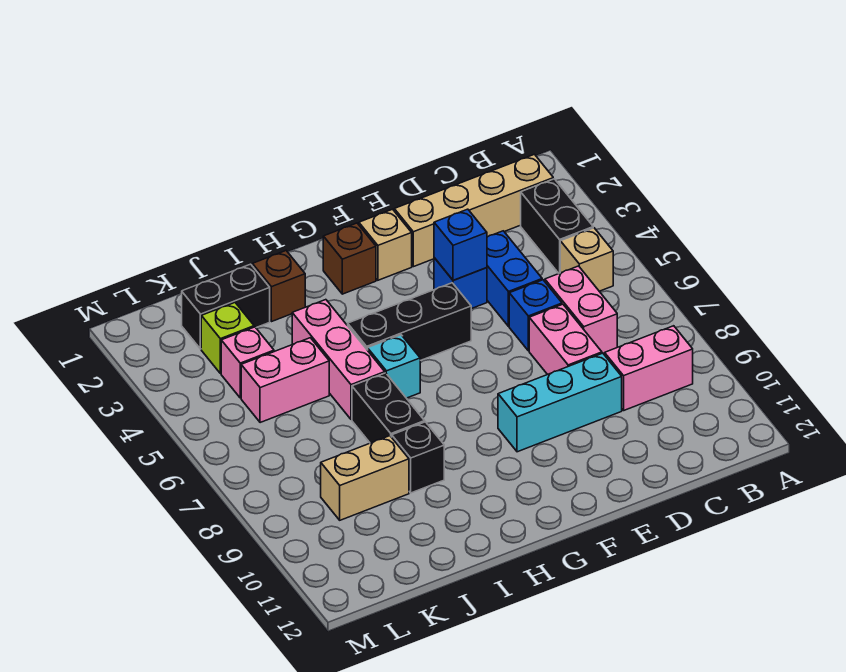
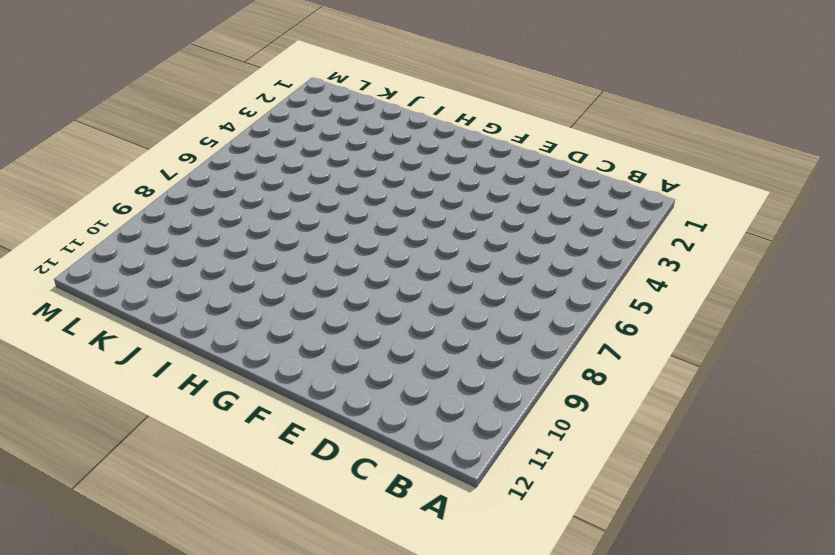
none -> tan brick B2:E2 level 1
none -> black brick B3:B4 level 1
none -> tan brick B5 level 1

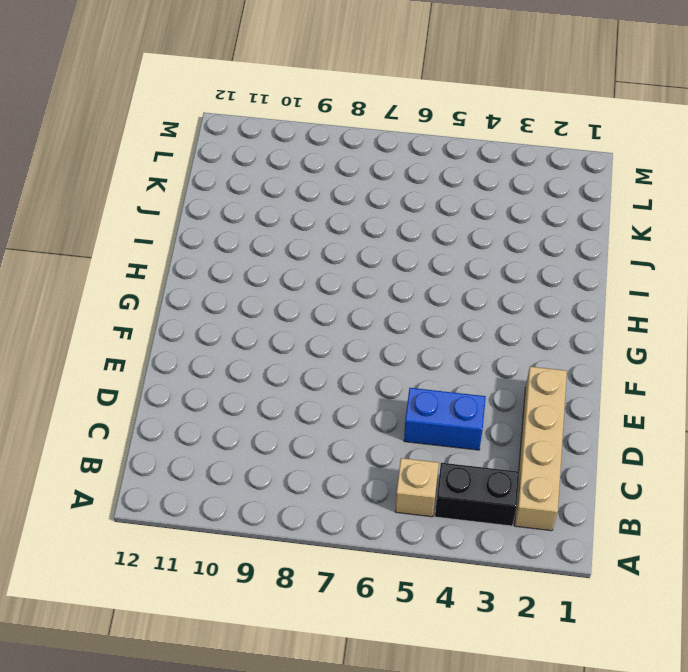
none -> pink brick B9:C9 level 1
none -> pink brick C6:C7 level 1
none -> blue brick D6 level 1

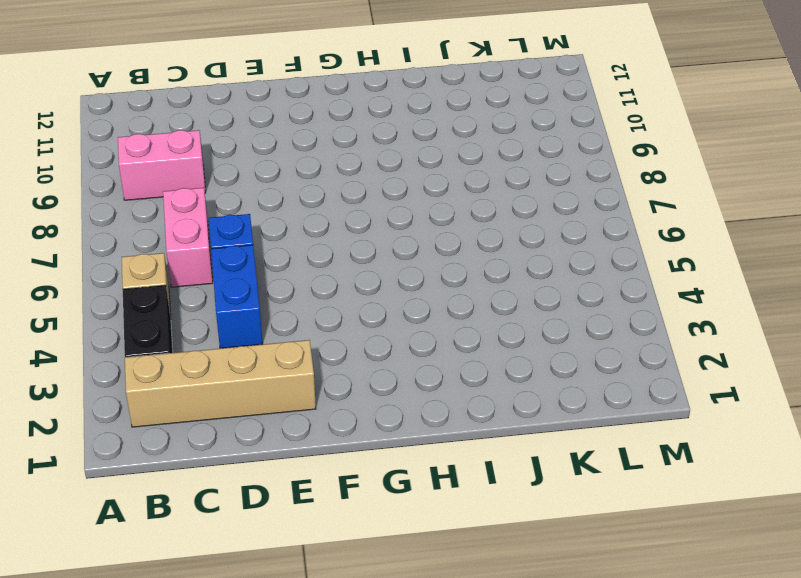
none -> pink brick D7:D8 level 1
none -> cyan brick D9:F9 level 1
none -> blue brick E4 level 1

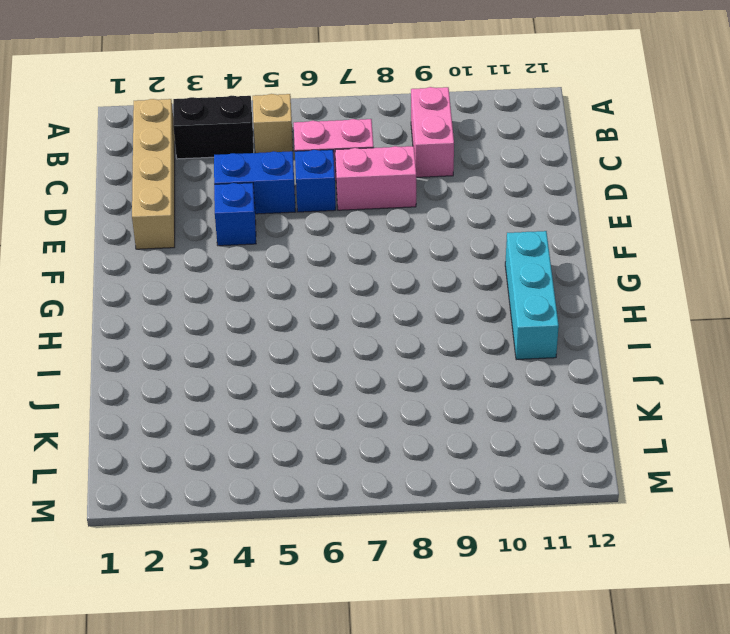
cyan brick G11:I11 level 1 -> cyan brick D9:F9 level 1
none -> tan brick F2 level 1
none -> black brick F5:H5 level 1
none -> brown brick G2 level 1

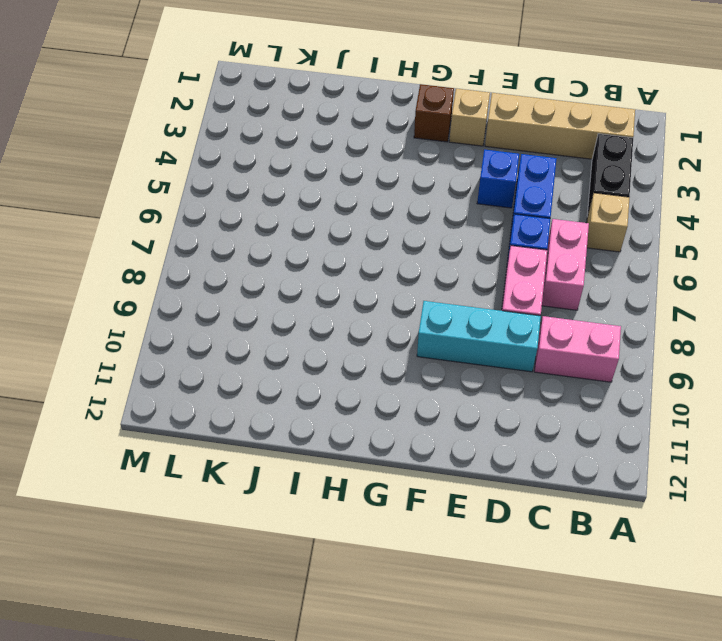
none -> black brick F5:H5 level 1
none -> cyan brick H6 level 1
none -> brown brick I2 level 1

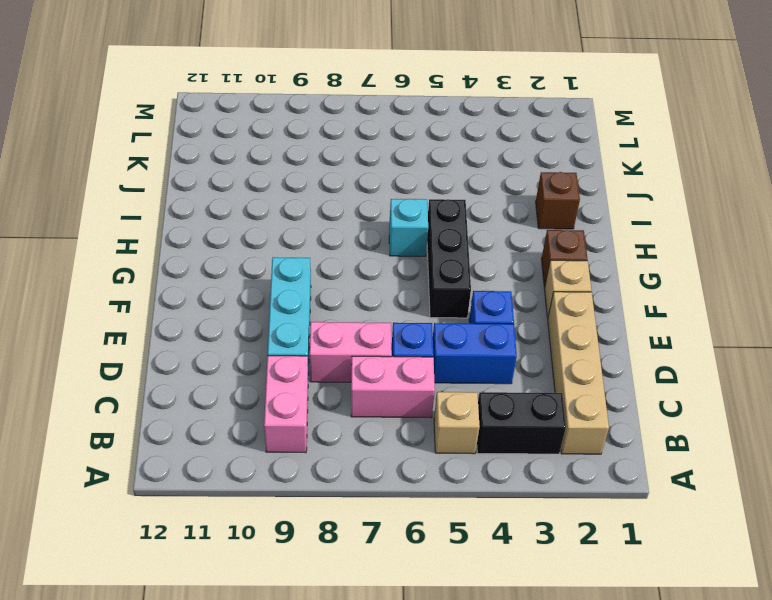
none -> pink brick I4:I6 level 1
none -> black brick I7:I8 level 1
none -> black brick I9 level 1

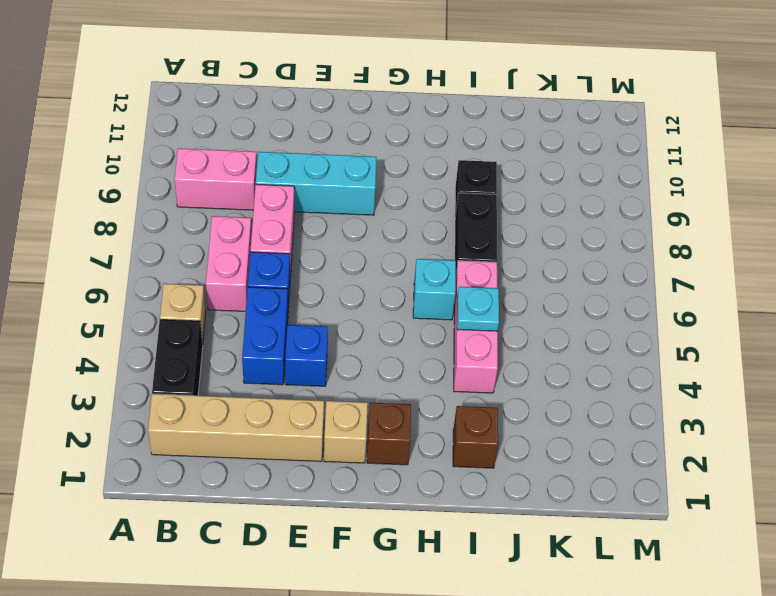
cyan plate I5 level 2 -> none
none -> black brick F5:H5 level 1
none -> black brick J2:K2 level 1
none -> pink brick J5:K5 level 1

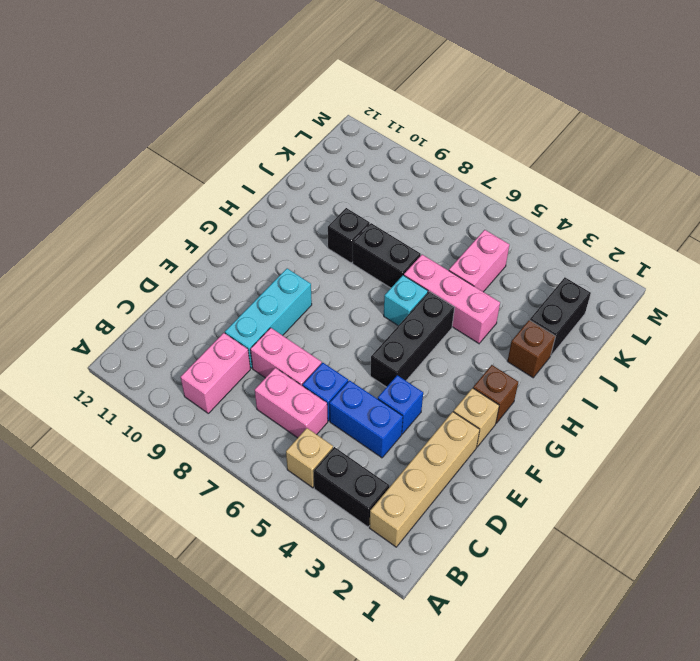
none -> tan brick J9:K9 level 1
none -> lime brick K3 level 1
none -> pink brick K4 level 1

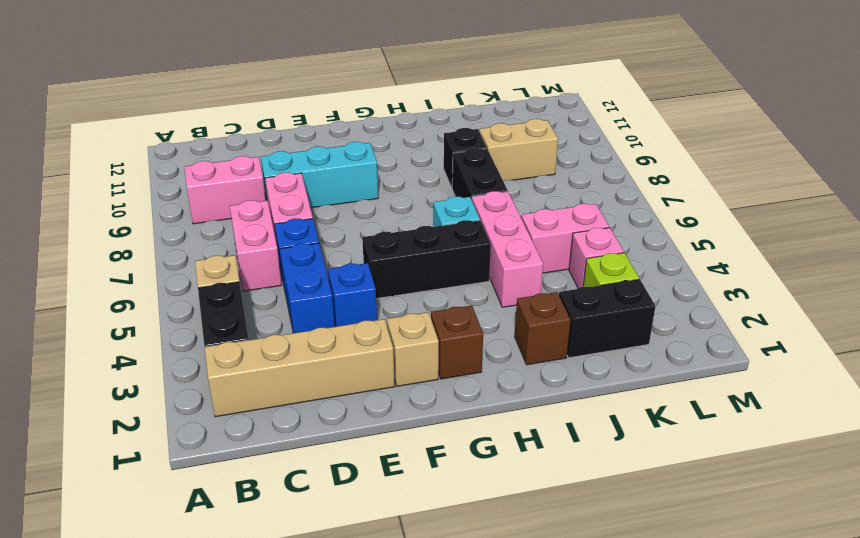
none -> blue brick E4 level 2

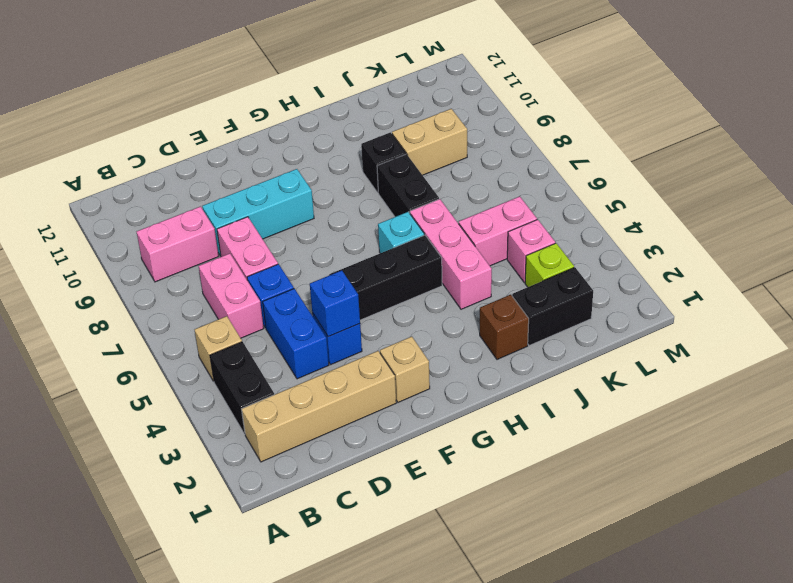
none -> brown brick G2 level 1

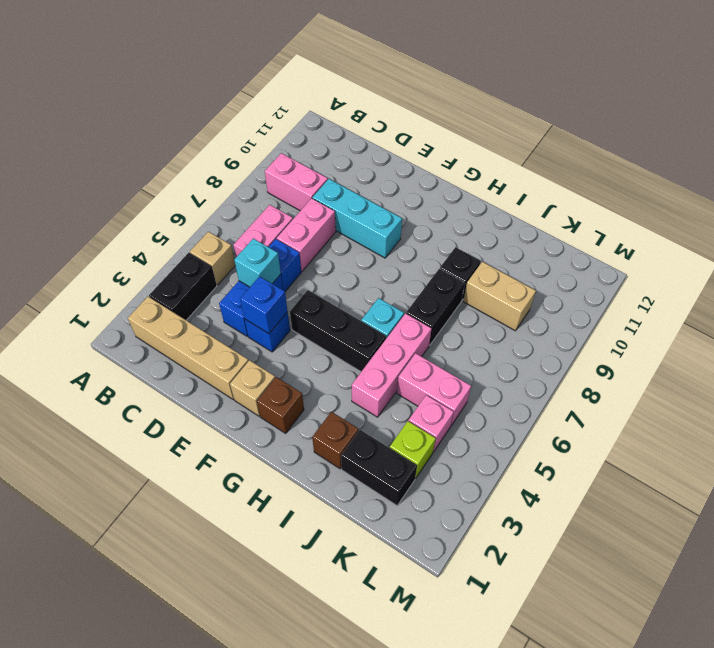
cyan brick D5 level 2 -> none

